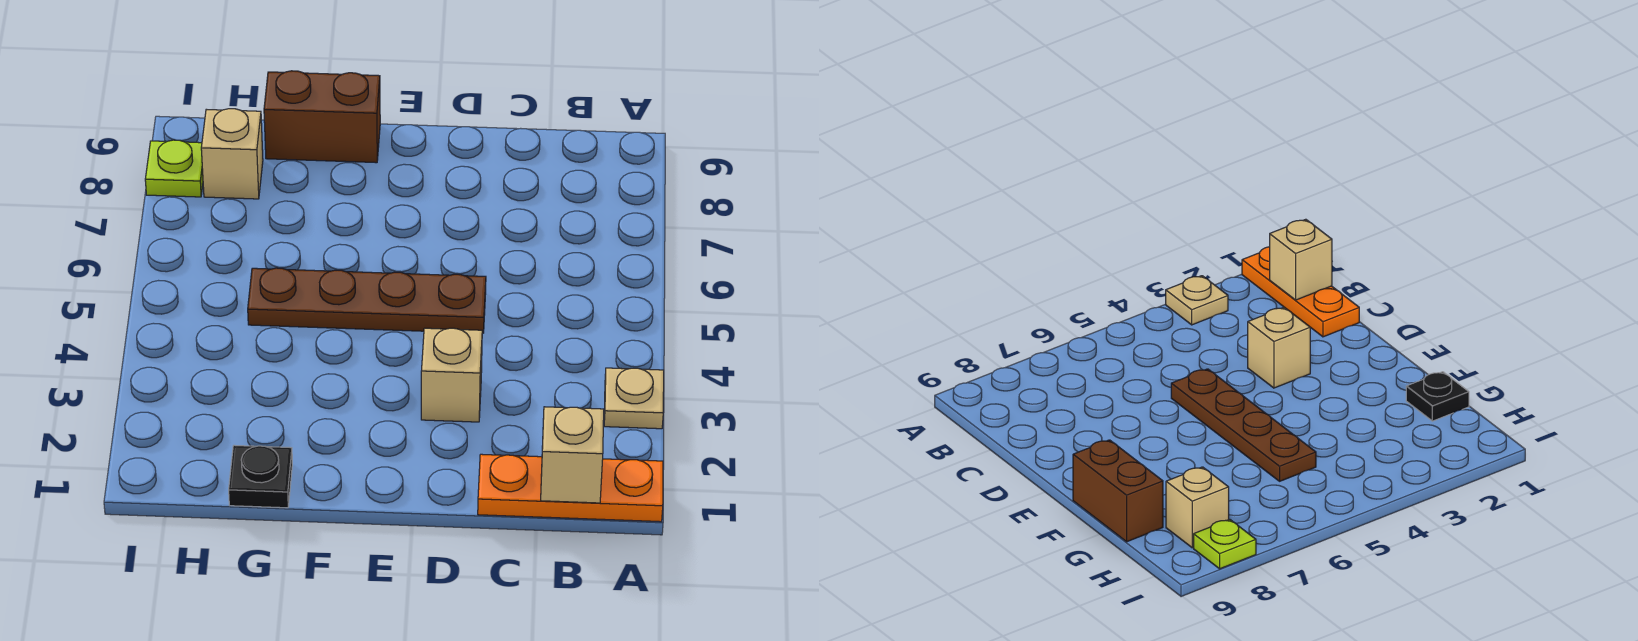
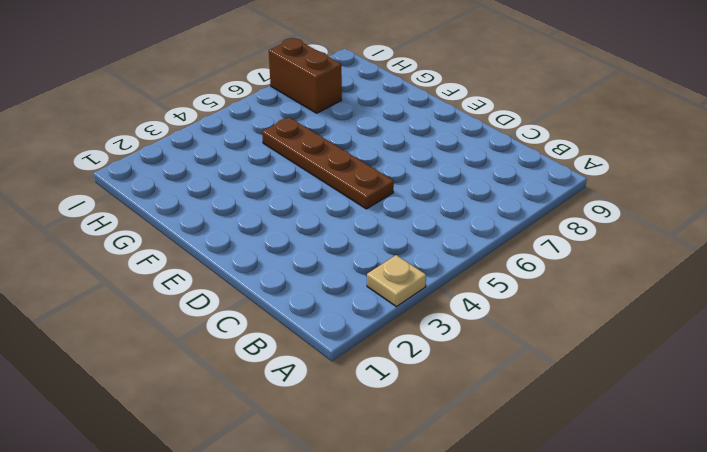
brown brick H7:I7 level 1 -> brown brick F9:G9 level 1
none -> orange plate A1:C1 level 1
none -> tan brick D3 level 1

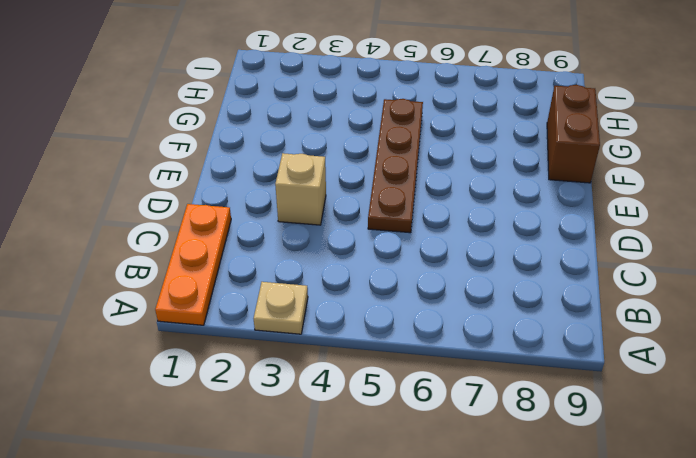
none -> black plate G1 level 1
none -> tan brick H8 level 1

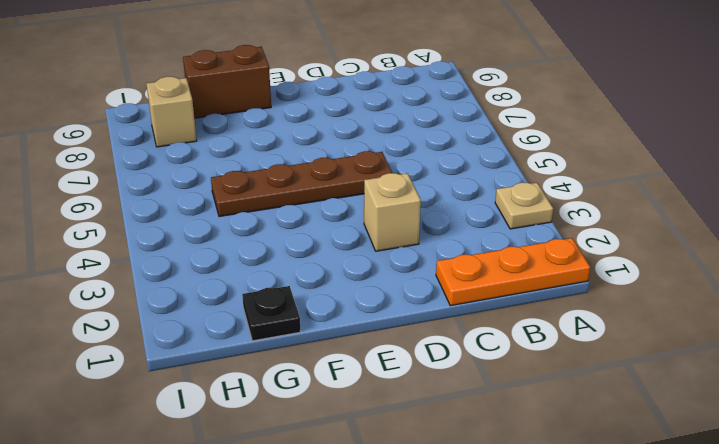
none -> lime plate I8 level 1
none -> tan brick B1 level 2

